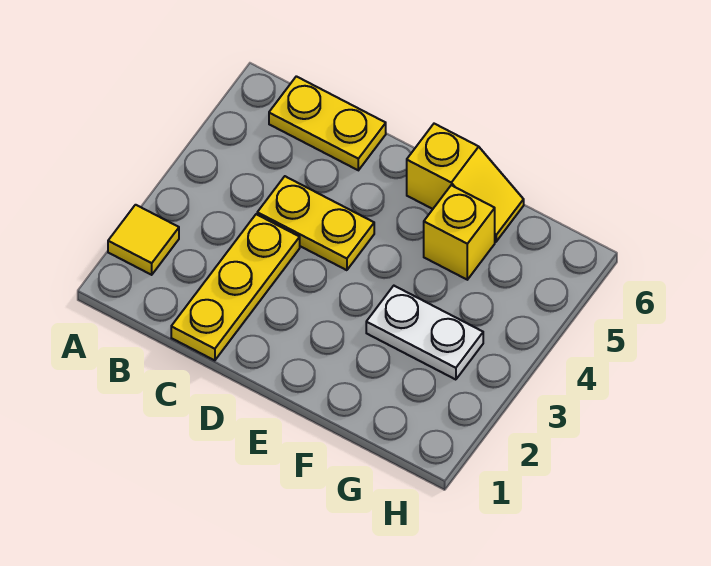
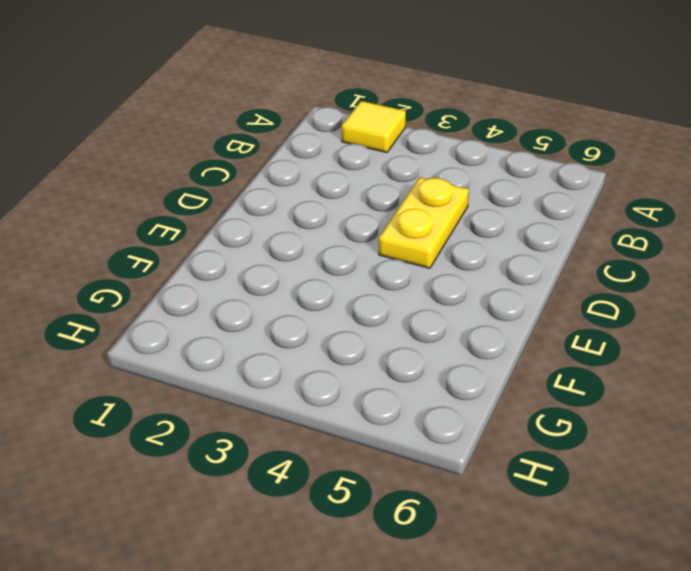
none -> yellow plate B6:C6 level 1
none -> yellow plate C1:C3 level 1

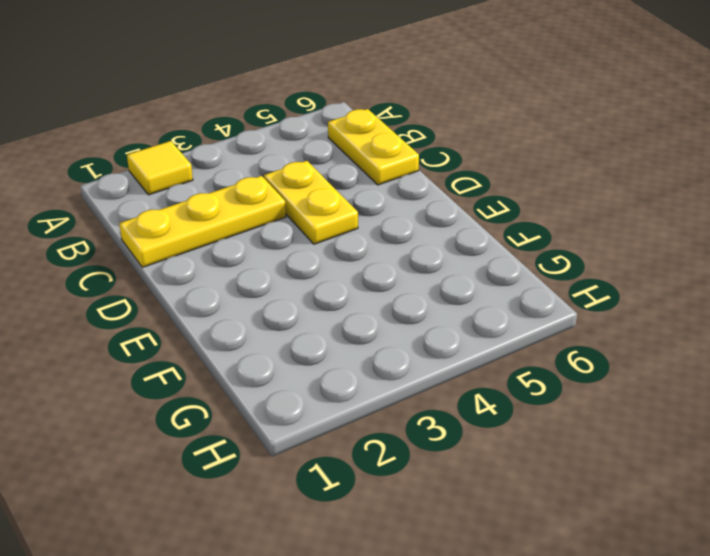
none -> yellow slope E6:F6 level 1 top E
none -> white plate F3:G3 level 1

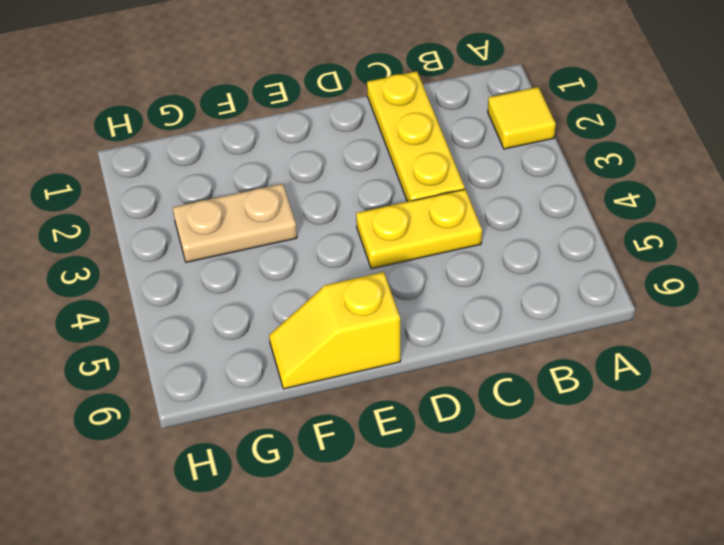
tan plate F3:G3 level 1 -> white plate F3:G3 level 1
none -> yellow plate B6:C6 level 1
none -> yellow brick F5 level 1

